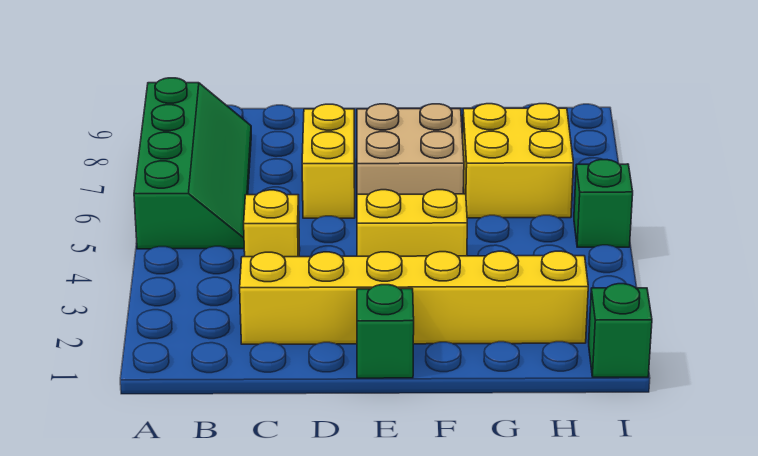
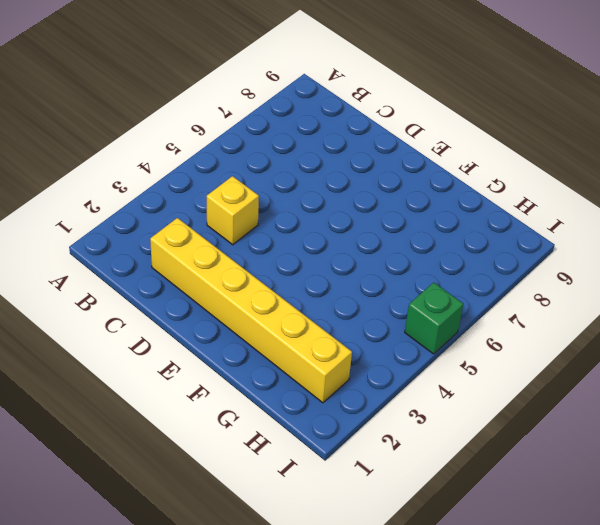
none -> green slope A5:B8 level 1 top A
none -> yellow brick D6:D7 level 1

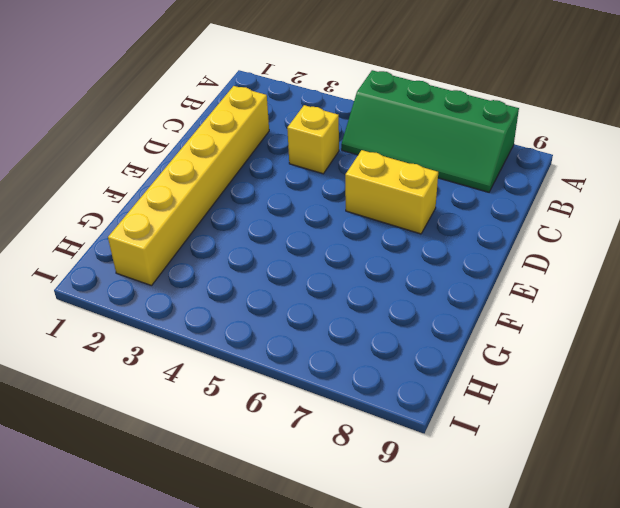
none -> green brick E1 level 1
none -> yellow brick E4:F4 level 1

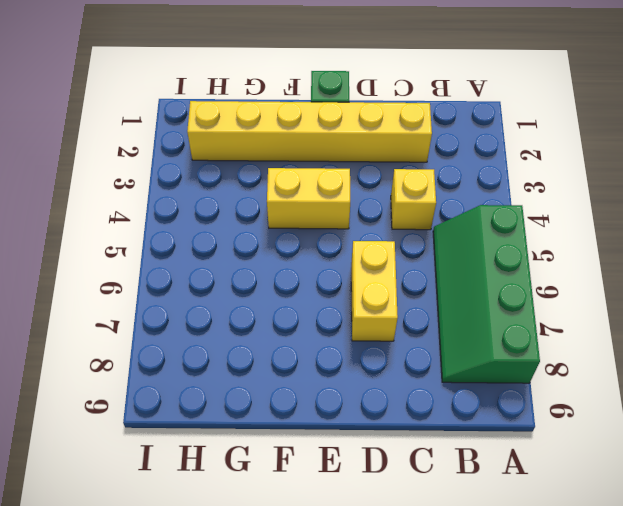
none -> tan brick E6:F7 level 1
none -> yellow brick G6:H7 level 1

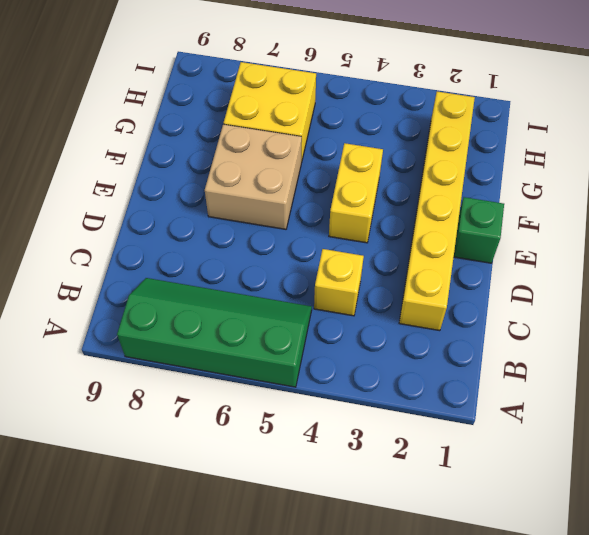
none -> yellow brick D6:D7 level 1
none -> green brick I1 level 1

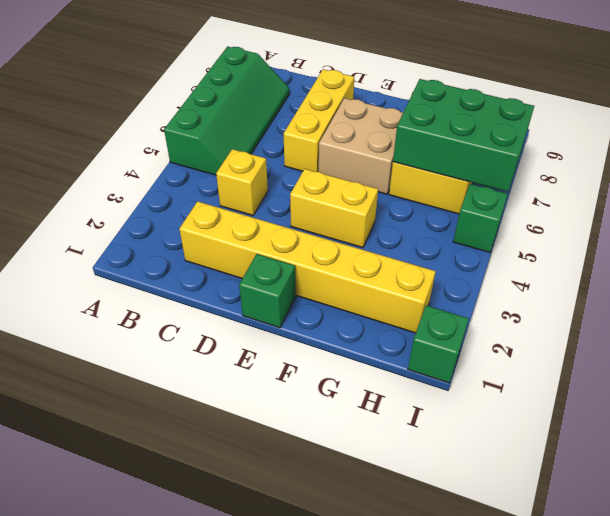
yellow brick D6:D8 level 1 -> yellow brick D6:D7 level 1
green brick G6:I7 level 2 -> none

